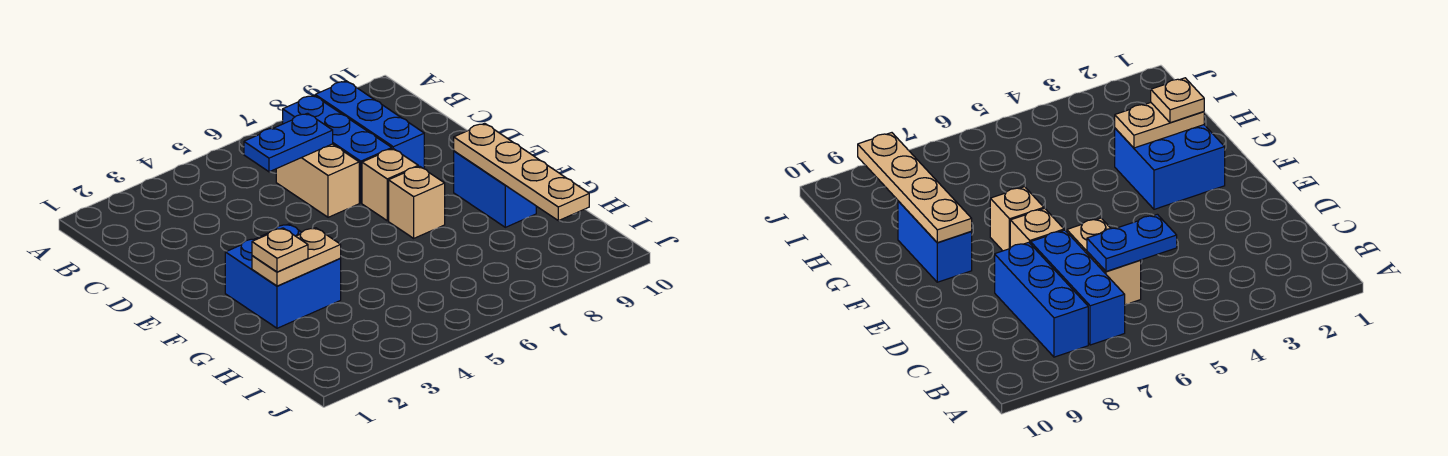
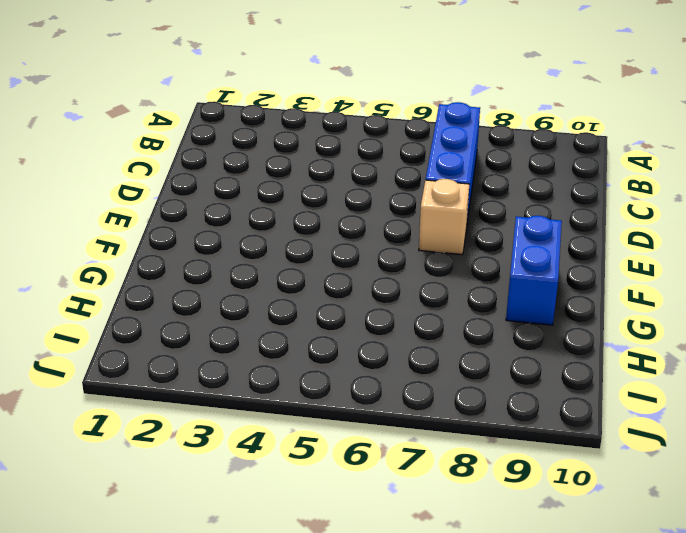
none -> blue brick B8:D8 level 1
none -> tan brick C6:D6 level 1

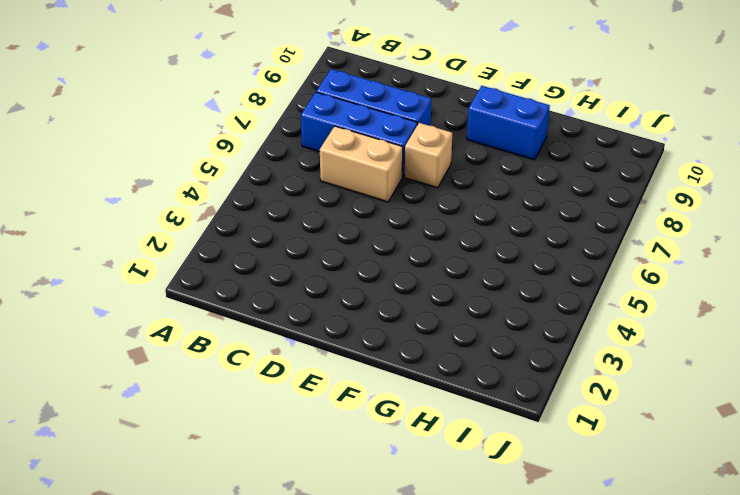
none -> blue brick F2:G3 level 1
none -> tan brick F7 level 1

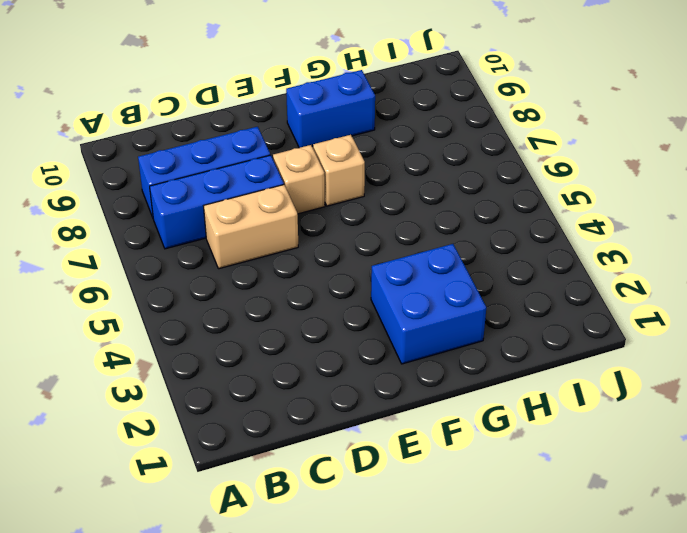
none -> blue plate C5:C6 level 2
none -> tan plate F9:I9 level 2

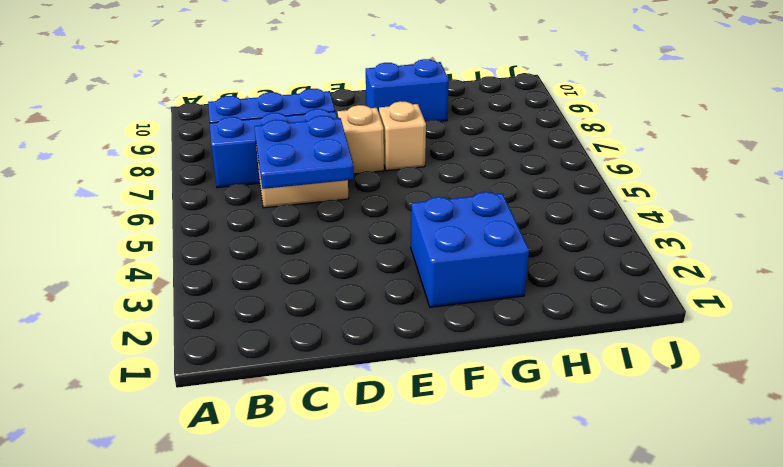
blue plate C5:D6 level 2 -> blue plate C5:C6 level 2
none -> tan plate F9:I9 level 2
none -> tan plate G2:G3 level 2

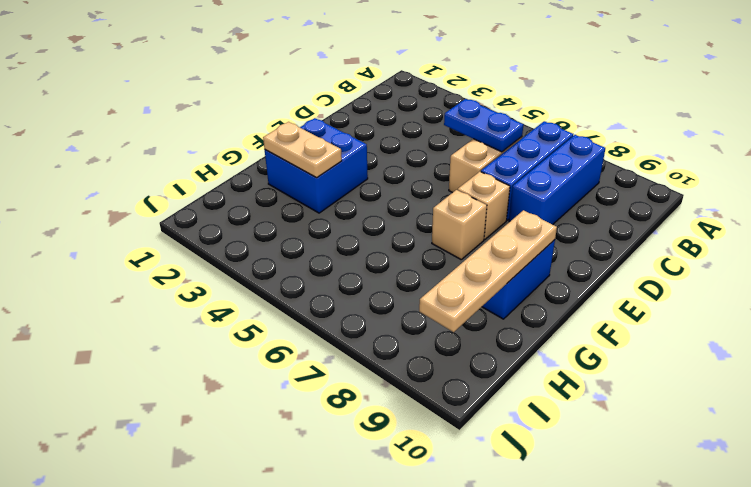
none -> tan plate G2 level 3

